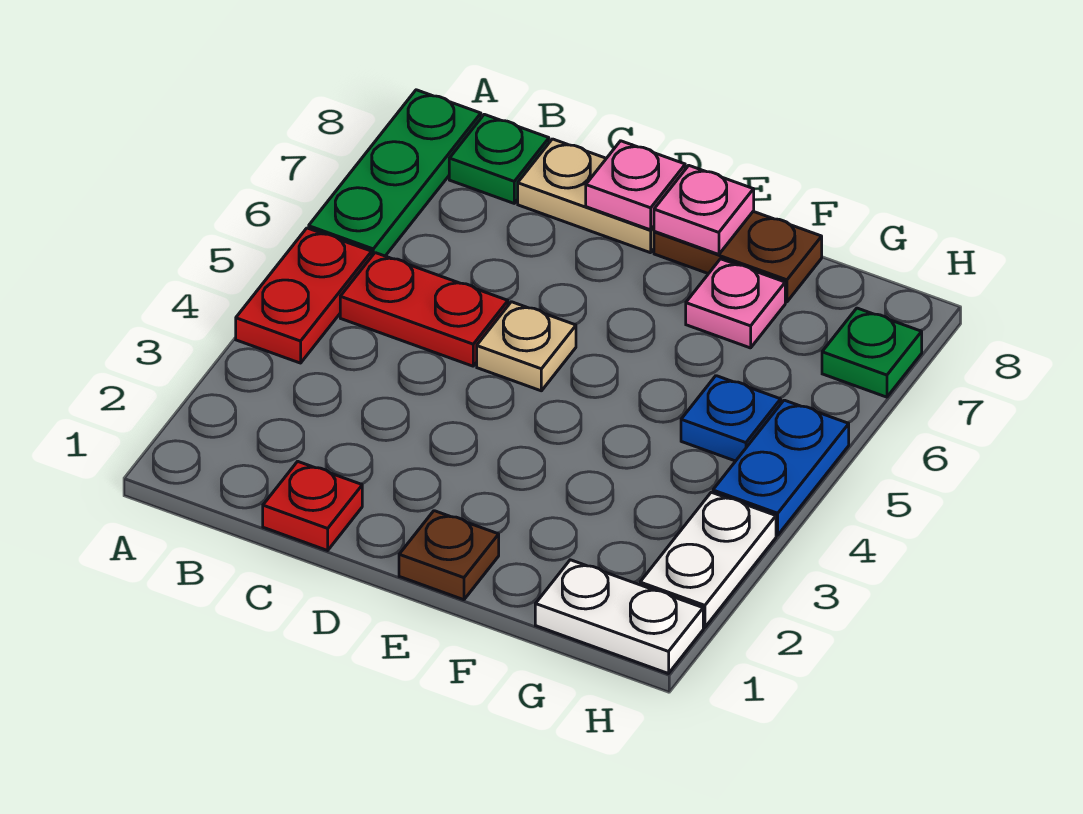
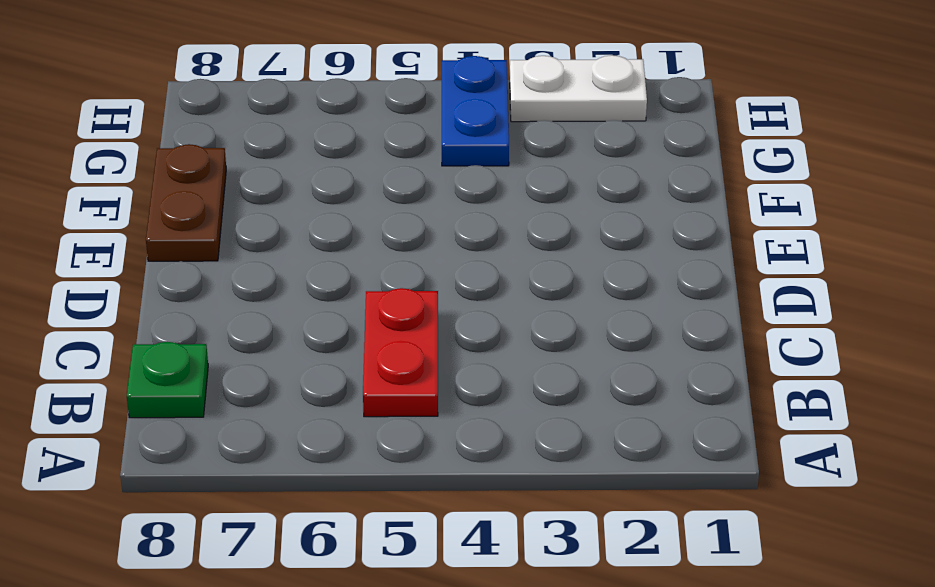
blue plate G4:H4 level 1 -> blue plate H4:H5 level 1
none -> red plate A4:A5 level 1
none -> green plate A6:A8 level 1
none -> red plate C1 level 1

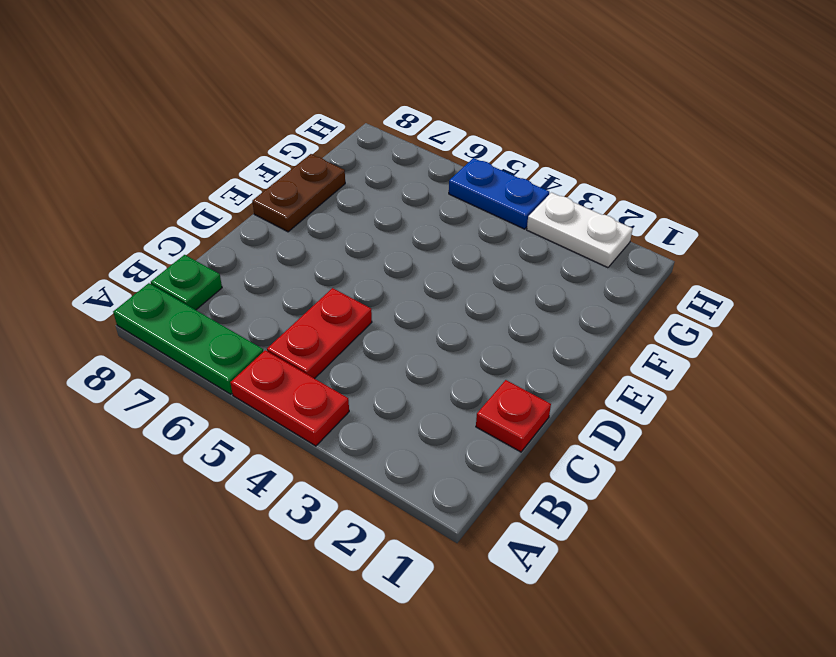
none -> tan plate C8:D8 level 1
none -> tan plate D5 level 1
none -> brown plate E1 level 1

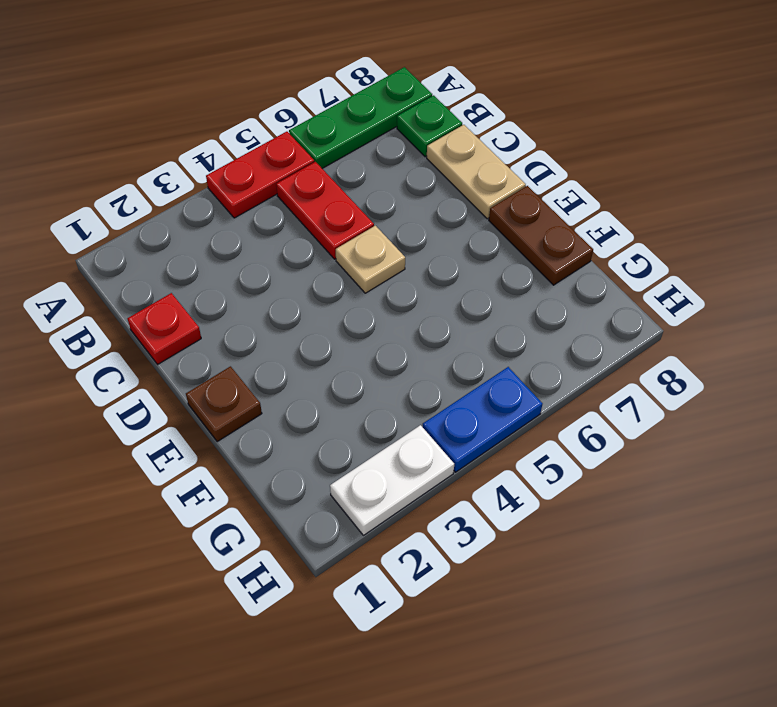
none -> pink plate F7 level 1
none -> white plate G1:H1 level 1
none -> blue plate G5 level 1

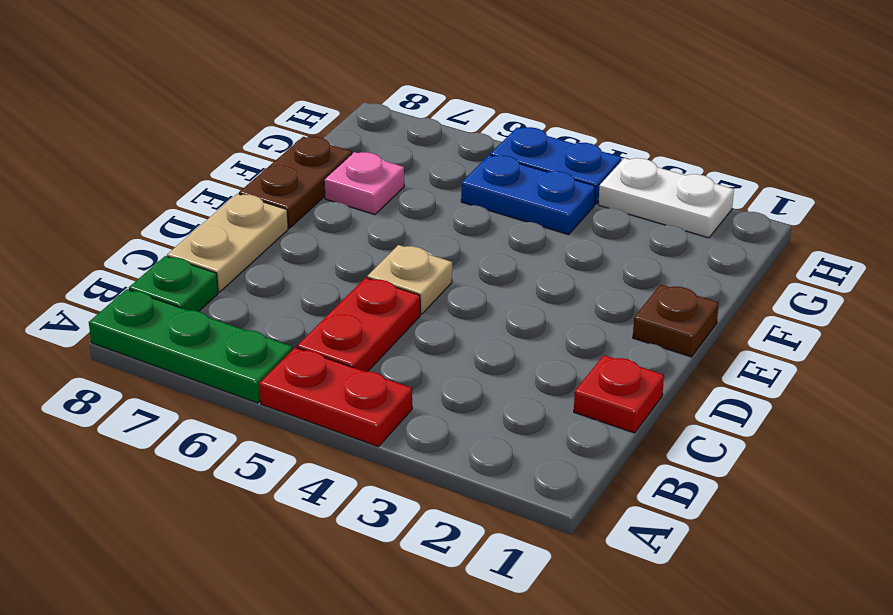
blue plate G4:G5 level 1 -> blue plate G5 level 1
none -> white plate G1:H1 level 1
none -> green plate H7 level 1
none -> pink plate D8 level 2

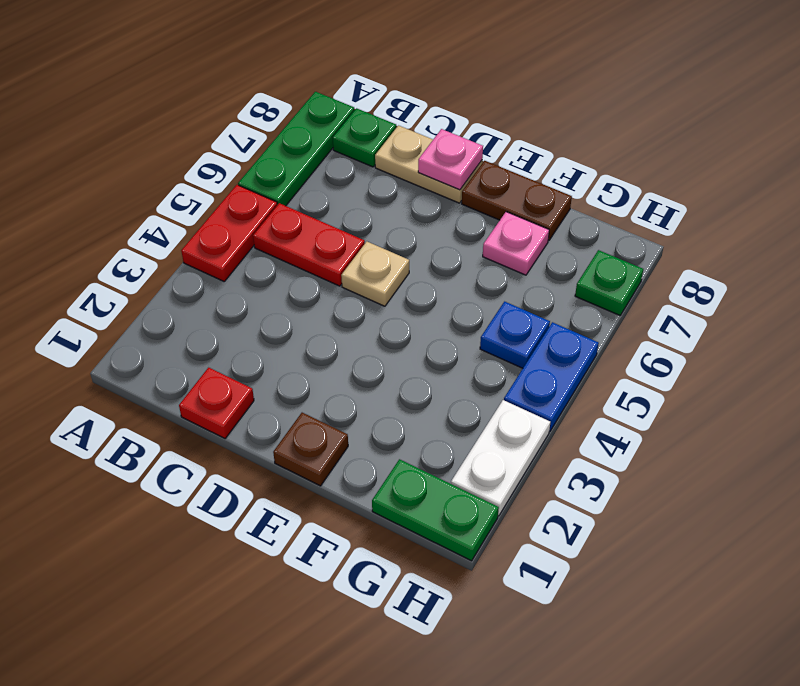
green plate G1:H1 level 1 -> white plate G1:H1 level 1
none -> pink plate E8 level 2

